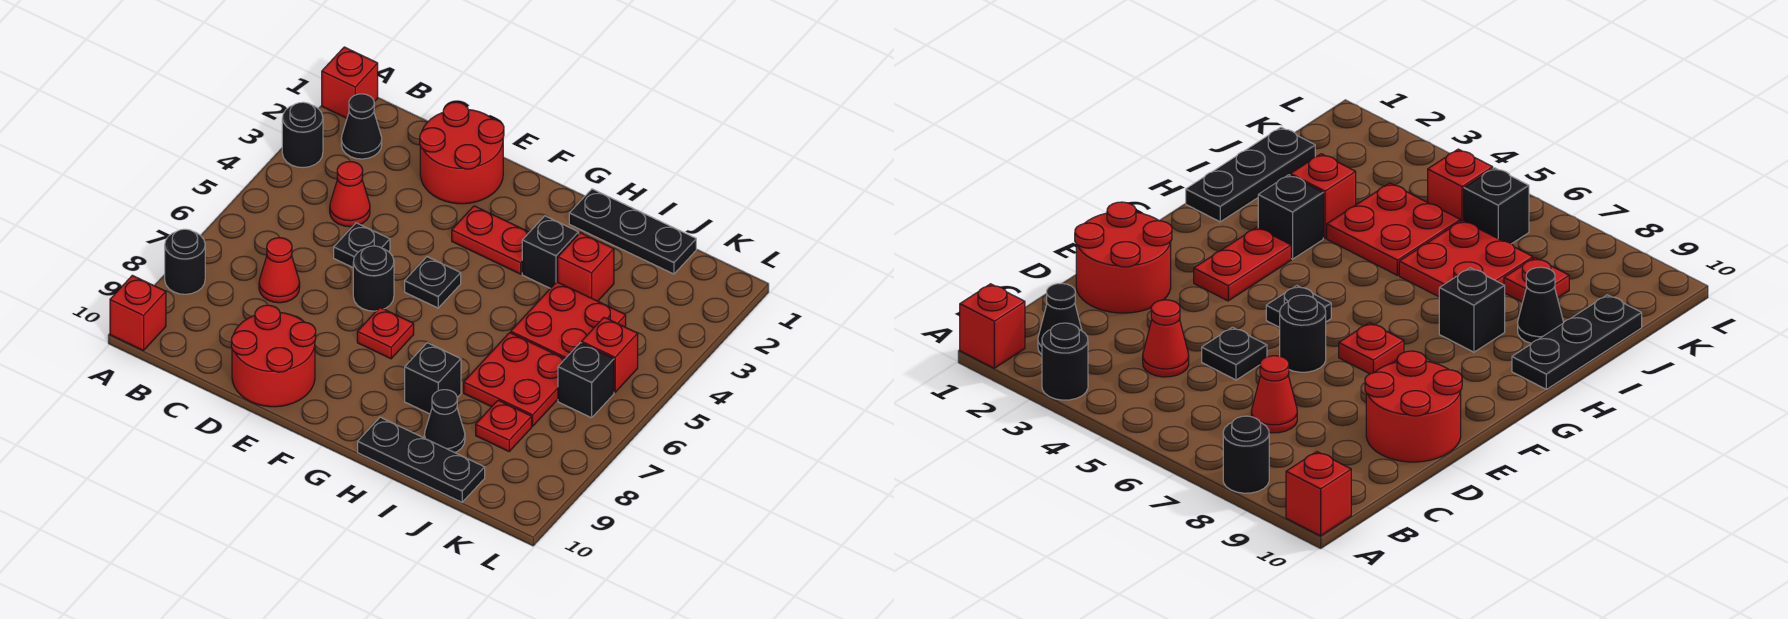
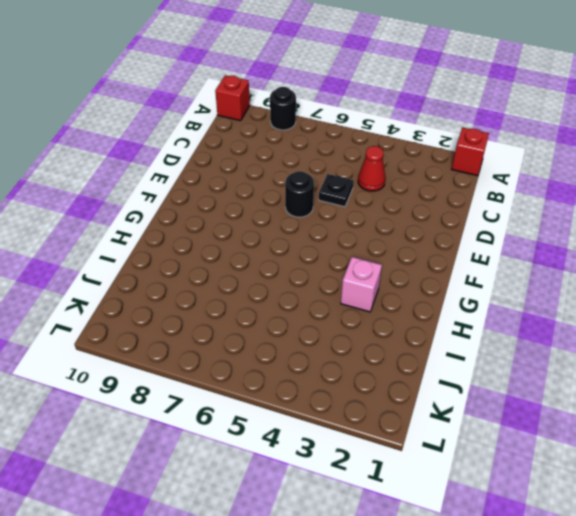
pink brick H3 level 1 -> black brick H3 level 1
none -> black round brick A3 level 1
none -> black cone B2 level 1
none -> red cone C7 level 1

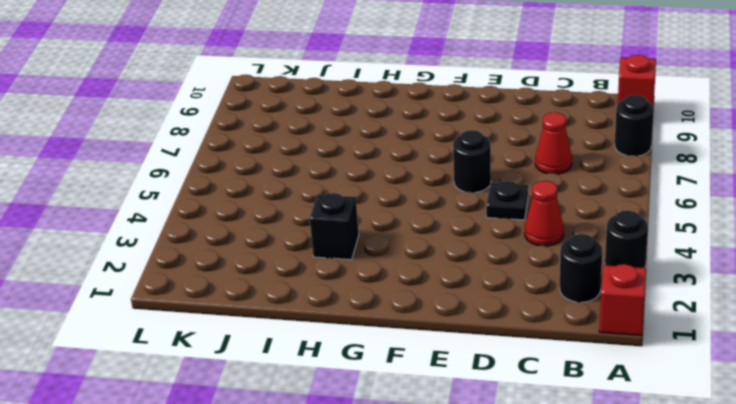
black round brick B2 level 1 -> black cone B2 level 1
none -> red round brick D1:E2 level 1
none -> red round brick D9:E10 level 1
none -> red plate F3:G3 level 1

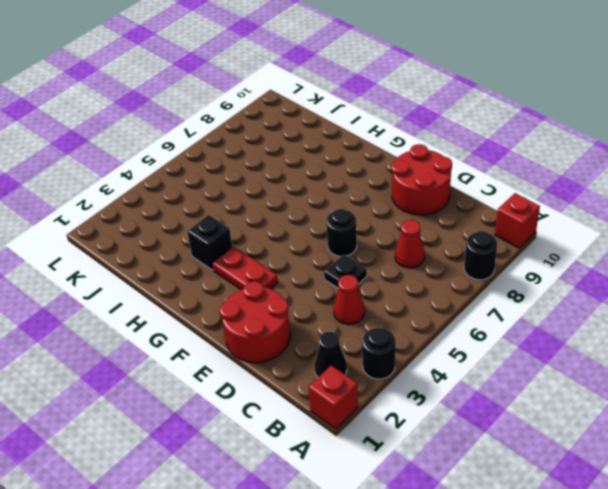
none -> black plate F5 level 1
none -> red plate F7 level 1
none -> black plate H1:J1 level 1

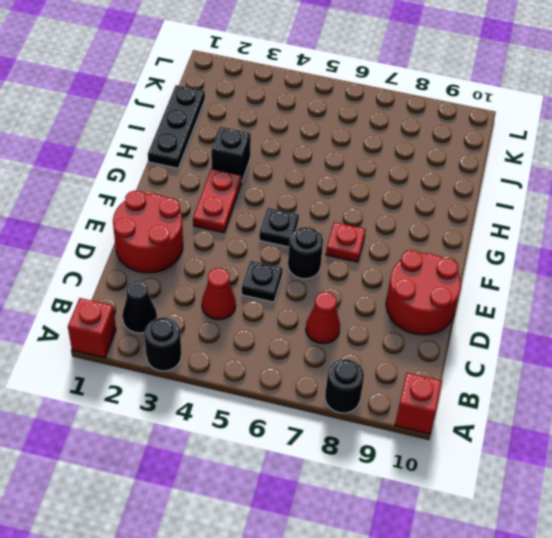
none -> black brick H8 level 1
none -> black plate H10:J10 level 1
none -> red brick I3 level 1

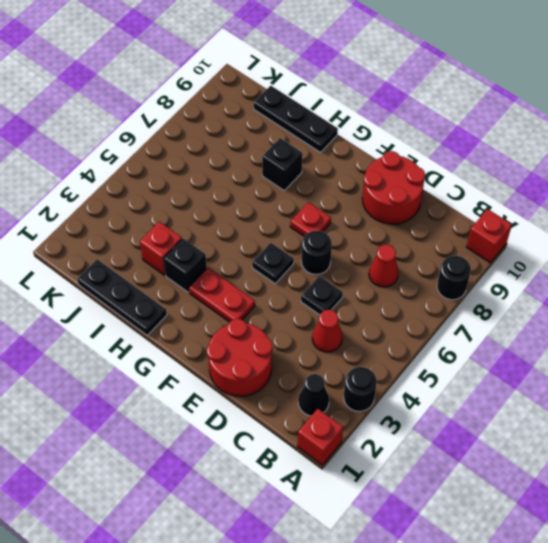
none -> red plate I4:J5 level 1
none -> red plate I6:J7 level 1
none -> black cone I9 level 1

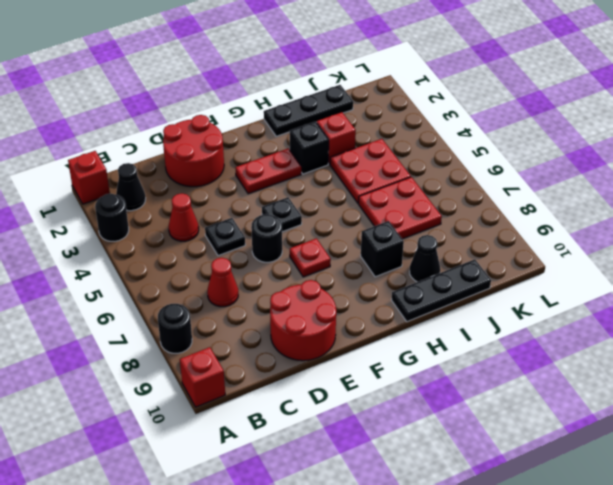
none -> red plate J8 level 1
none -> red brick K5 level 1
none -> black brick K6 level 1

